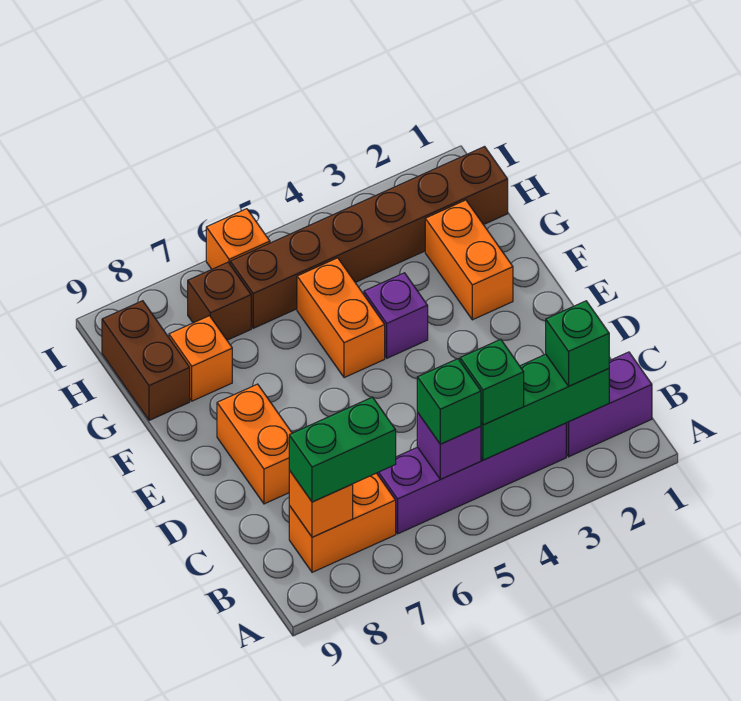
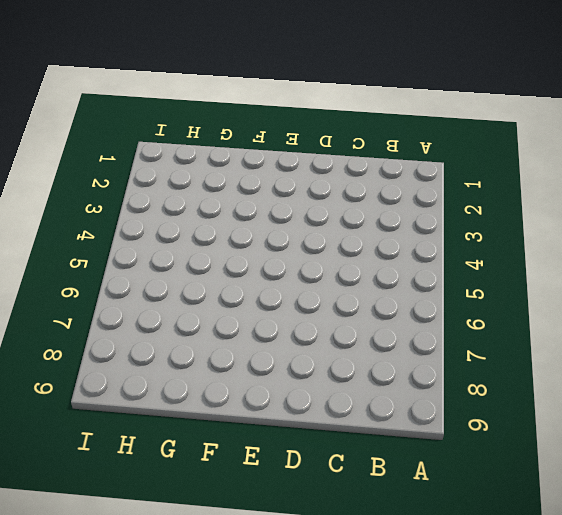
none -> purple brick B1:B2 level 1
none -> purple brick B3:B6 level 1
none -> orange brick B7:B8 level 1

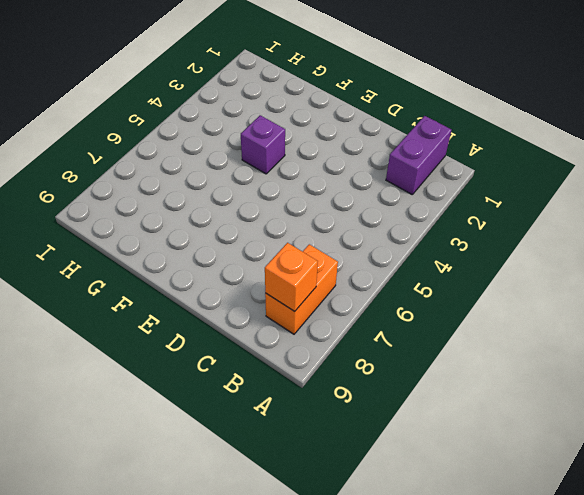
none -> purple brick B3:B6 level 1
none -> orange brick D8:E8 level 1
none -> orange brick F2:G2 level 1

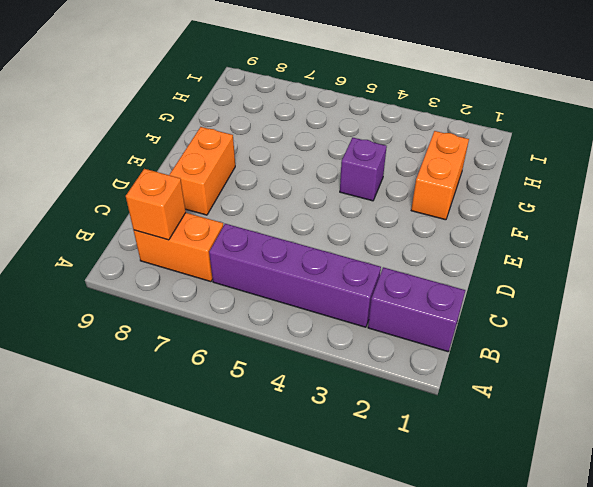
none -> orange brick F5:G5 level 1
none -> orange brick G8 level 1
none -> brown brick G9:H9 level 1

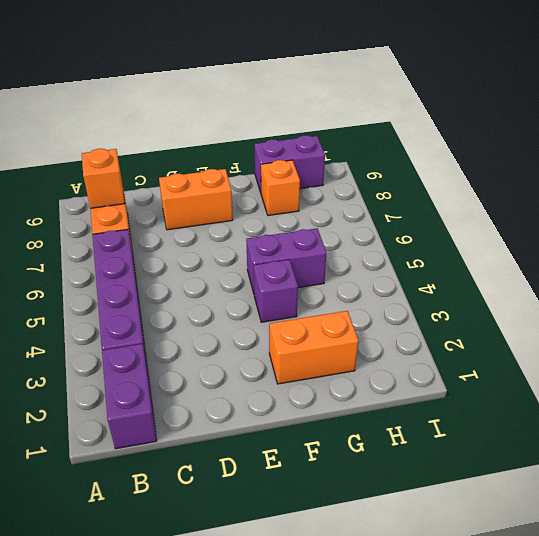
purple brick F5:G5 level 1 -> orange brick F5:G5 level 1
purple brick G9:H9 level 1 -> brown brick G9:H9 level 1
none -> brown brick H1:H6 level 1
none -> brown brick H7 level 1
none -> orange brick I6 level 1

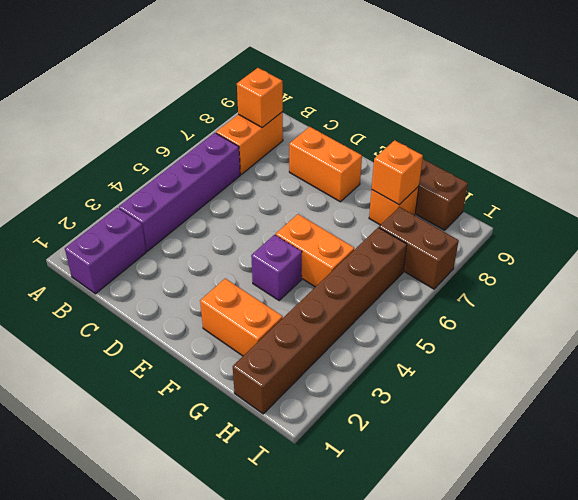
orange brick G8 level 2 -> orange brick I6 level 1
brown brick H7:I7 level 1 -> brown brick H7 level 1
none -> green brick B2:B4 level 2
none -> purple brick B5 level 2
none -> green brick B2 level 3

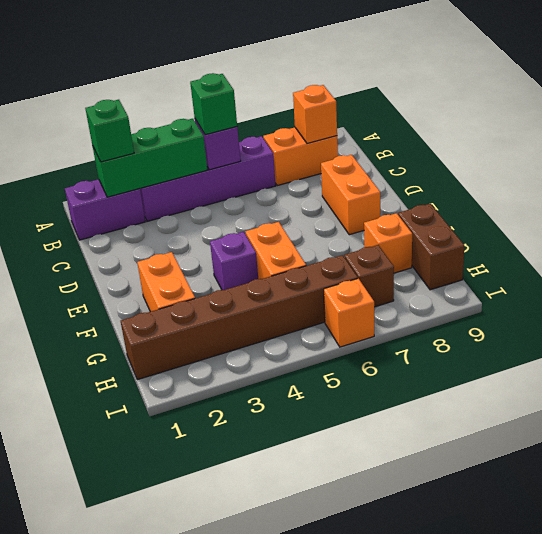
none -> green brick B4 level 3
none -> green brick B7:B8 level 3

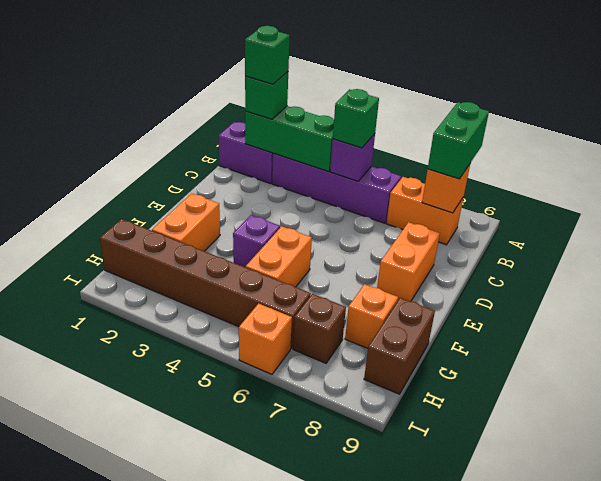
green brick A8:B8 level 3 -> green brick B7:B8 level 3
green brick B2 level 4 -> green brick B4 level 3

